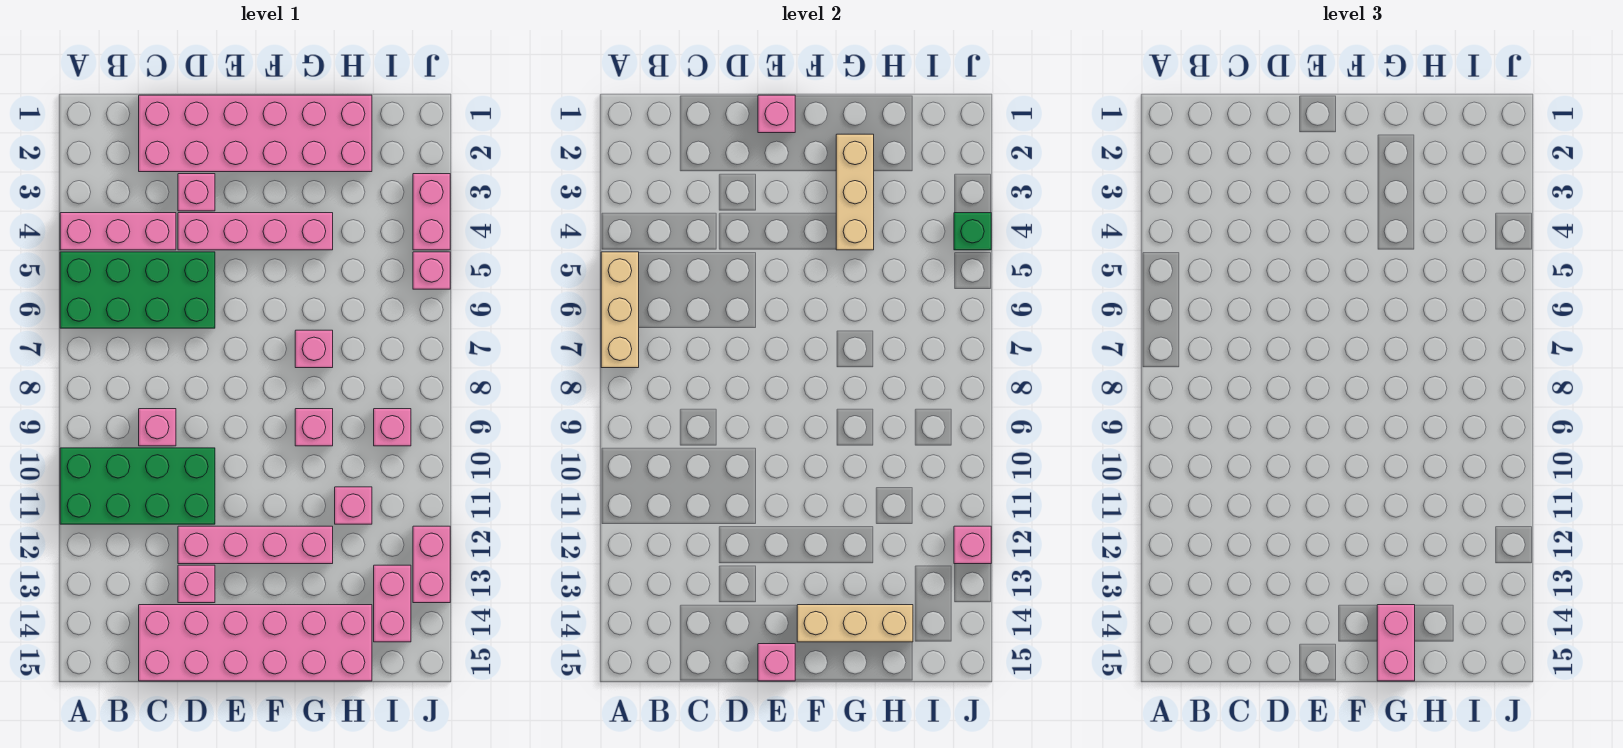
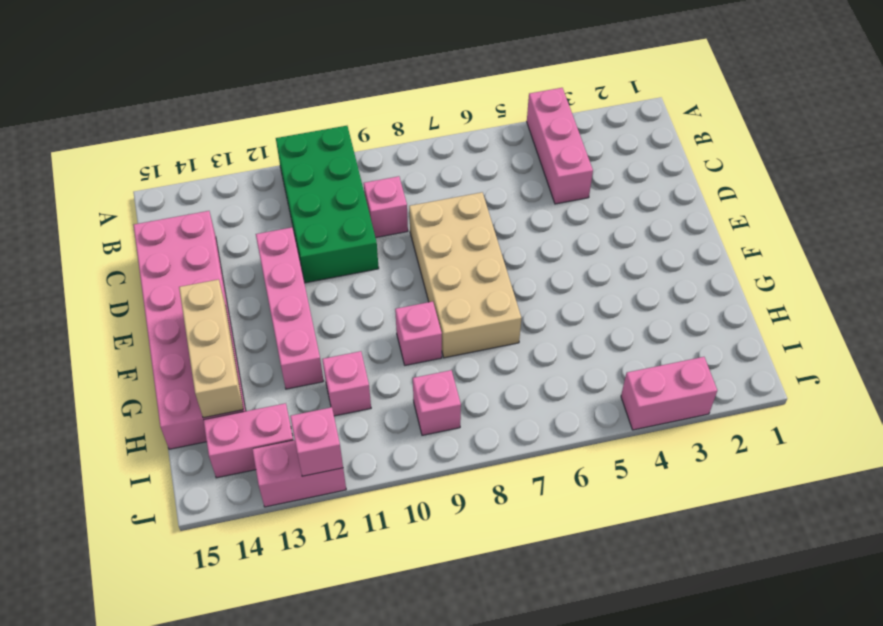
tan brick D7:G8 level 1 -> pink brick G7 level 1
none -> green brick A5:D6 level 1
none -> pink brick C1:H2 level 1
none -> pink brick D3 level 1

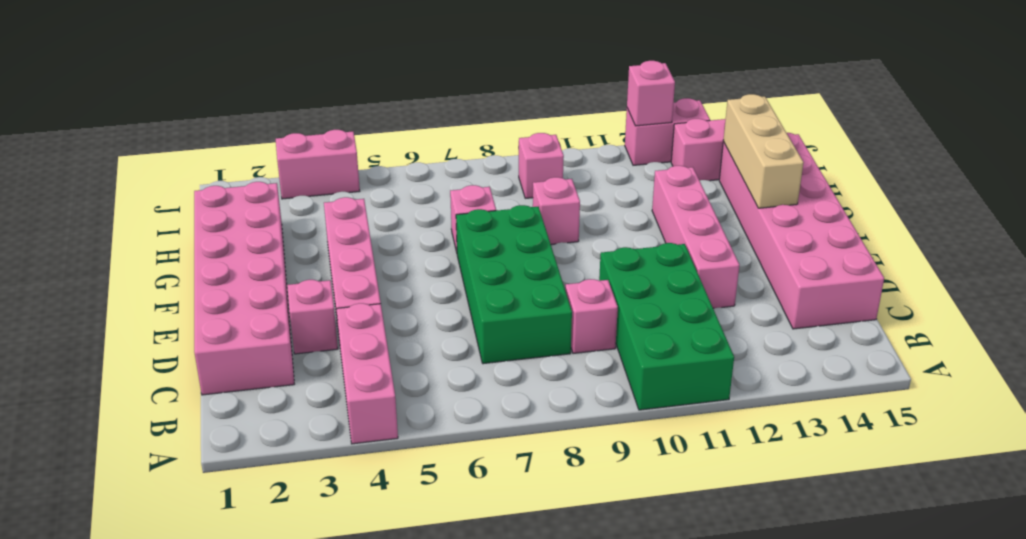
green brick C7:F8 level 1 -> green brick A5:D6 level 1
none -> pink brick D13 level 1
none -> pink brick H11 level 1
none -> pink brick J5 level 1

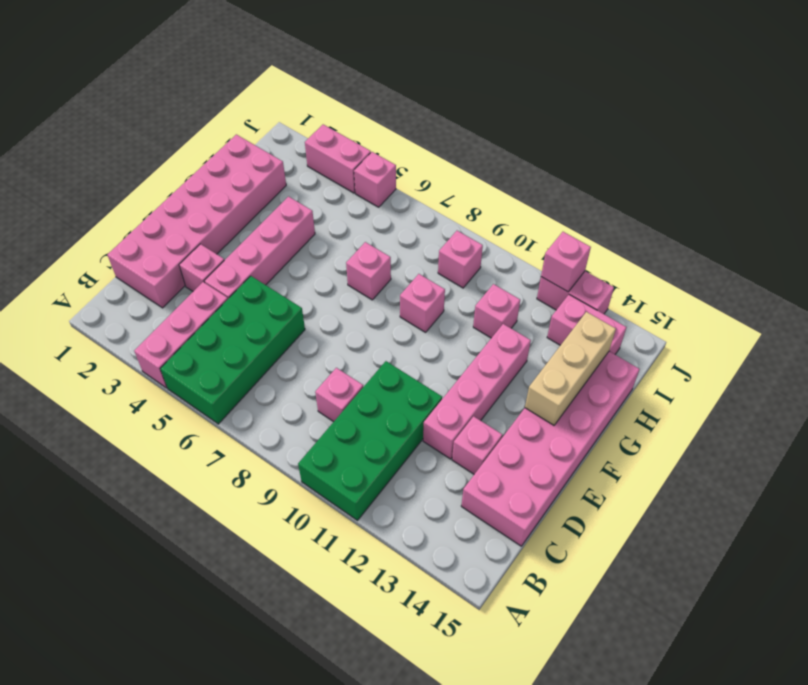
none -> tan brick A5:A7 level 2
none -> pink brick E1 level 2
none -> pink brick E15 level 2

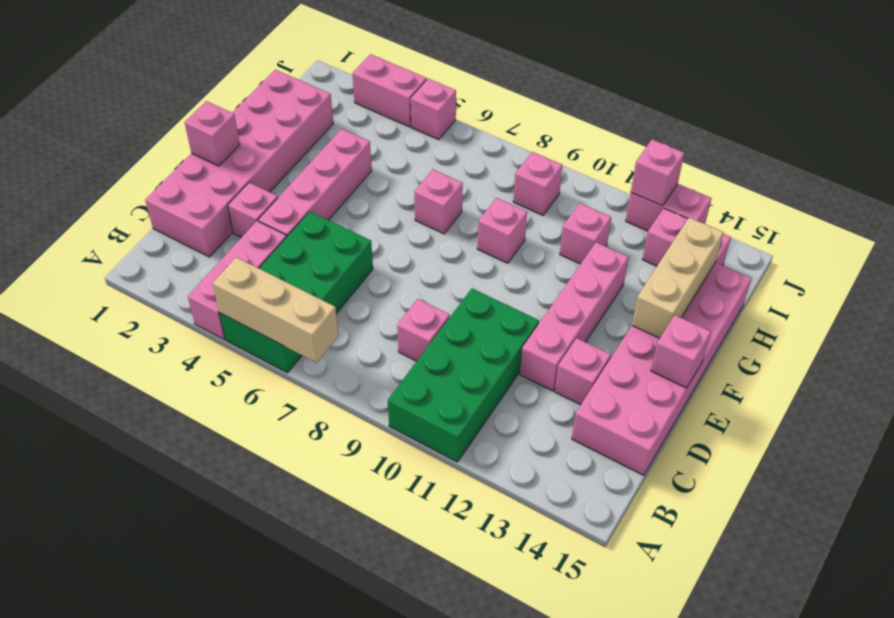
none -> tan brick G2:G4 level 2
none -> green brick J4 level 2
none -> pink brick G14:G15 level 3

